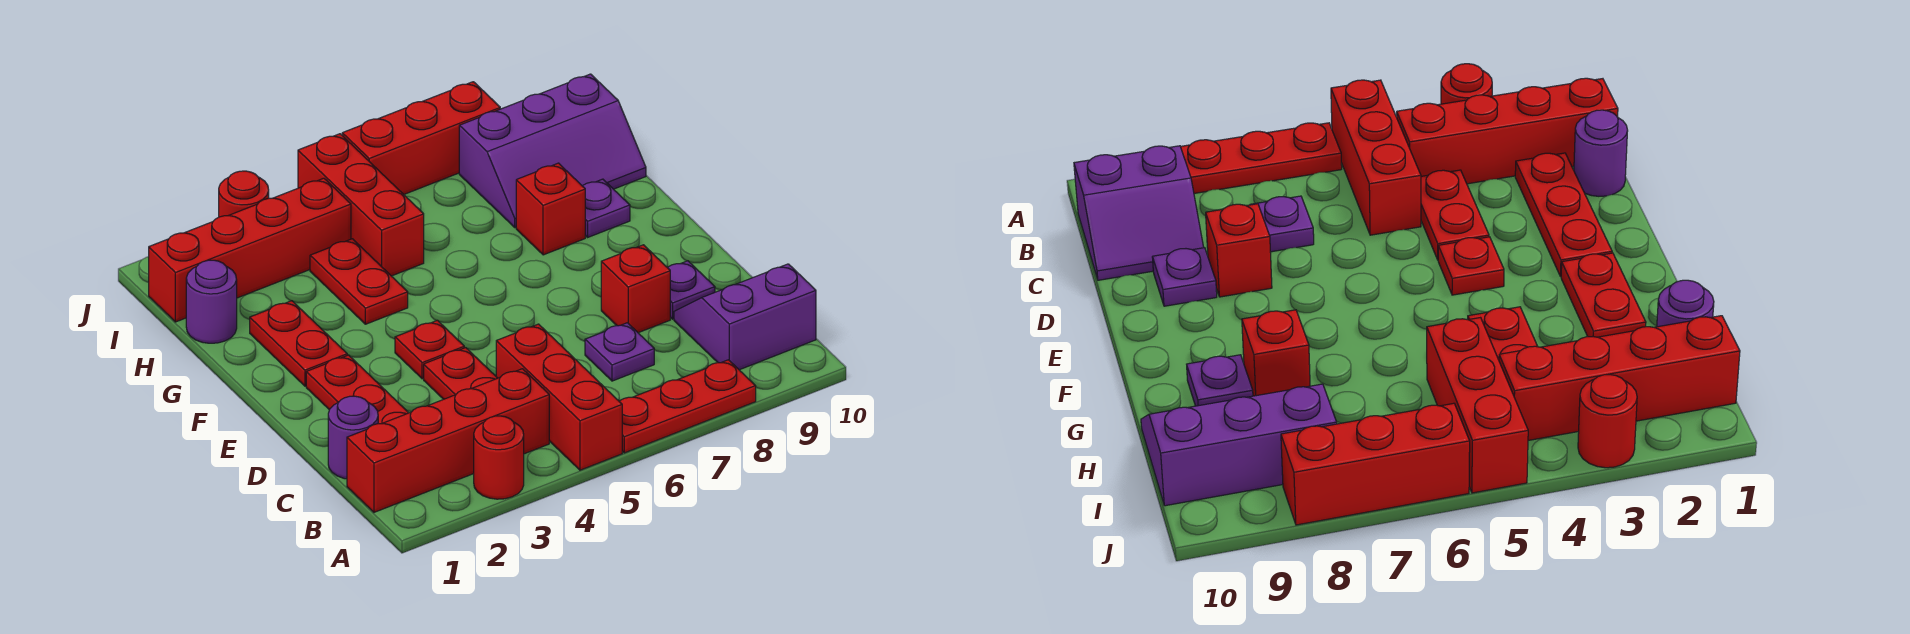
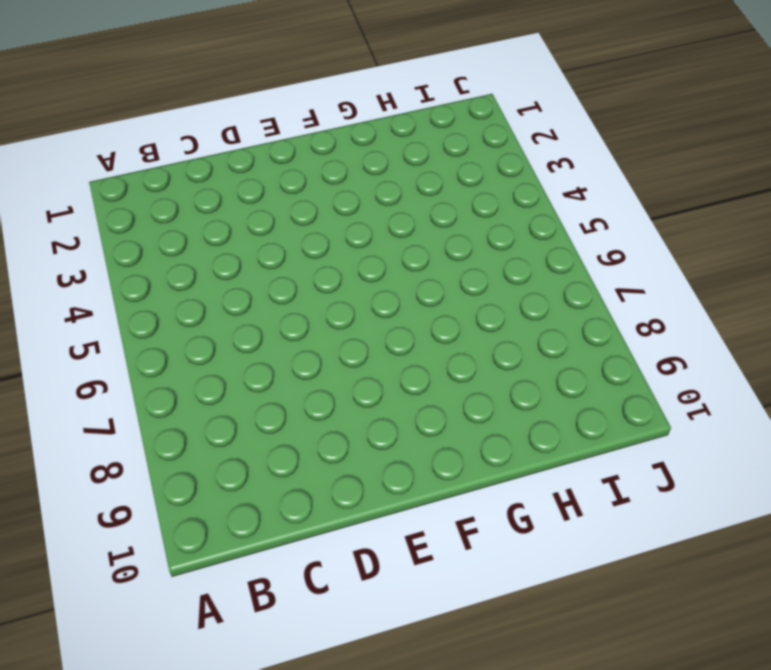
none -> red round brick A3 level 1
none -> red brick A5:C5 level 1
none -> red plate A6:A8 level 1

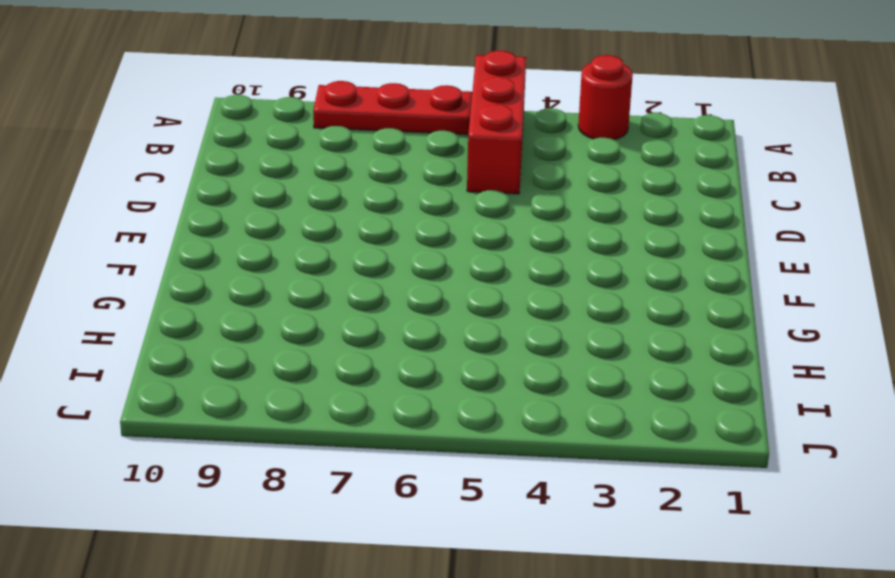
none -> red brick B1:B4 level 1
none -> purple slope B9:C10 level 1 top B
none -> purple round brick C1 level 1

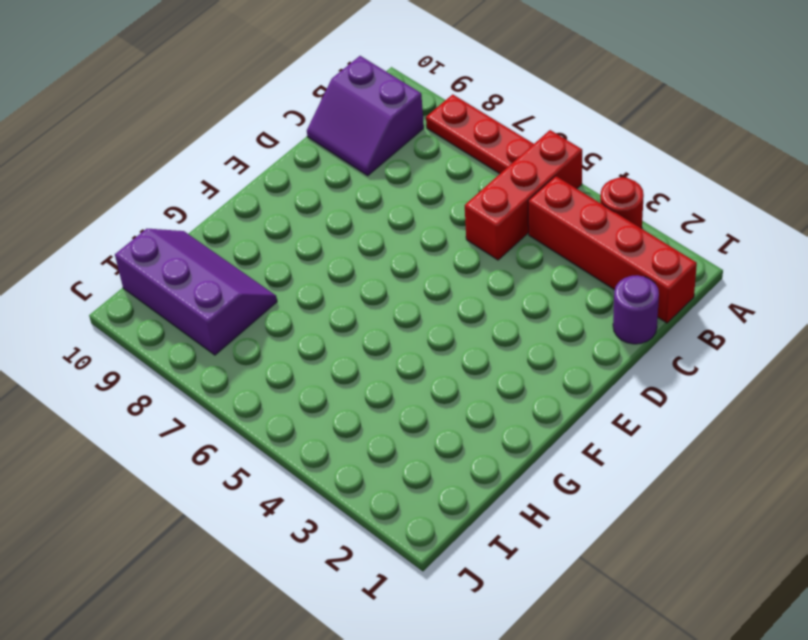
none -> red plate C2:E2 level 1
none -> red plate C4:D4 level 1
none -> purple plate C7 level 1

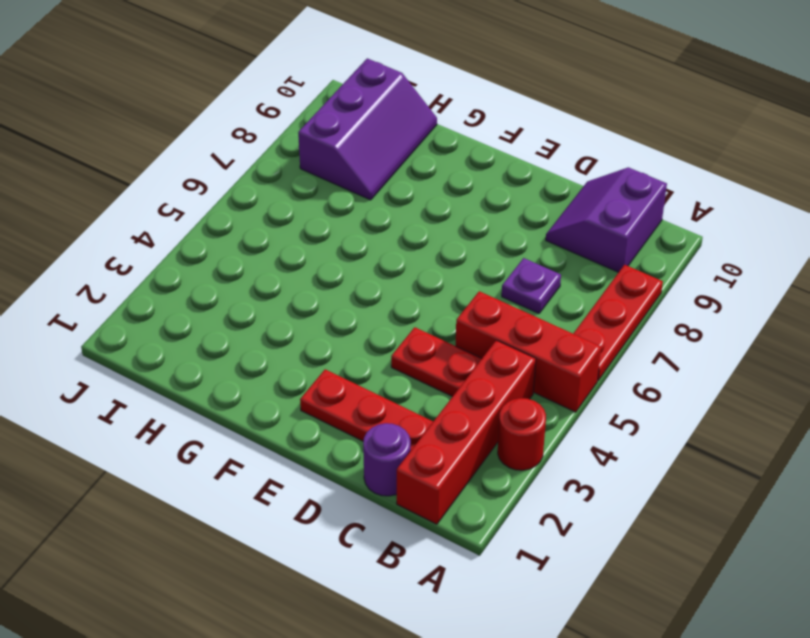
none -> red brick D8 level 1
none -> purple plate D9 level 1
none -> red plate E4 level 1

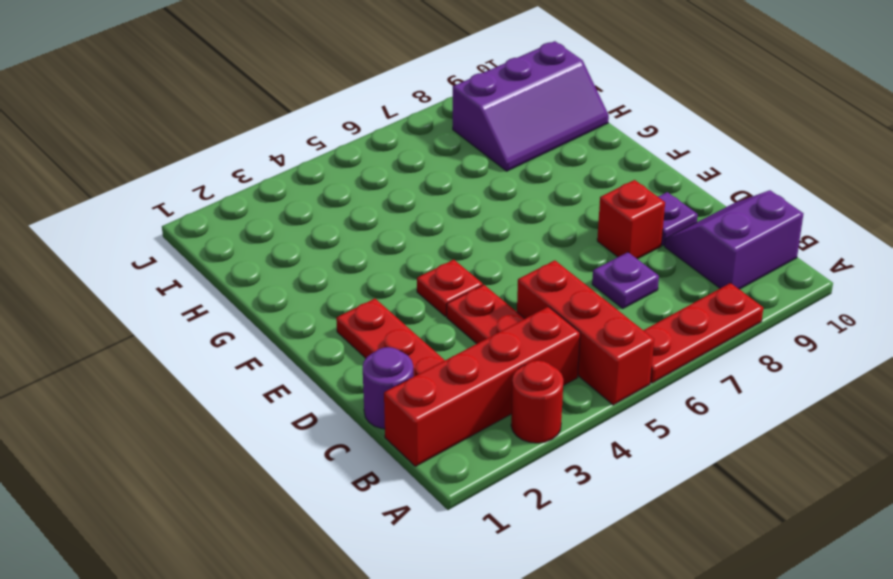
none -> red plate F2:G2 level 1
none -> red plate G4:H4 level 1
none -> red brick G8 level 1

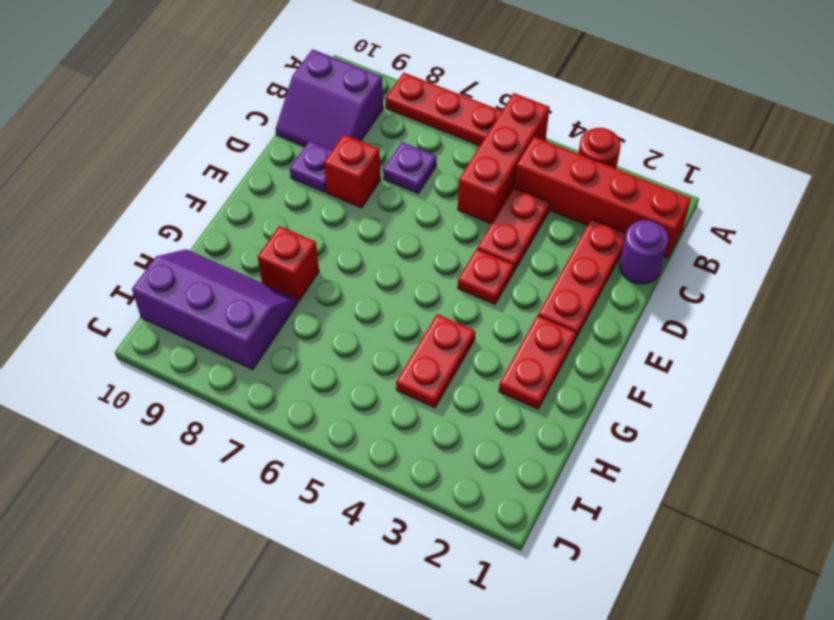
none -> purple plate G9 level 1
none -> purple round brick H1 level 1
none -> red brick H5:J5 level 1

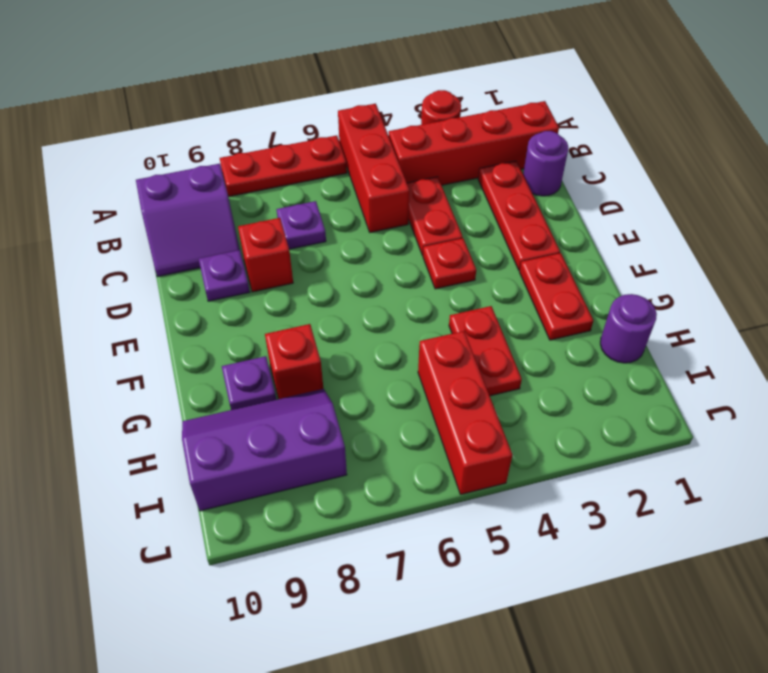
none -> red brick I1:I4 level 1
none -> red round brick J3 level 1
none -> red brick J6:J8 level 1

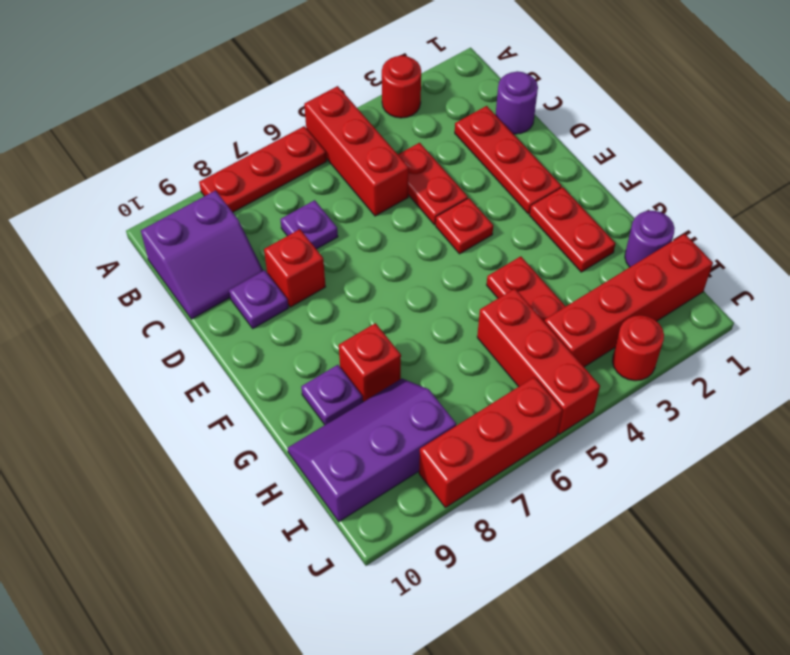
none -> red brick B1:B4 level 1

